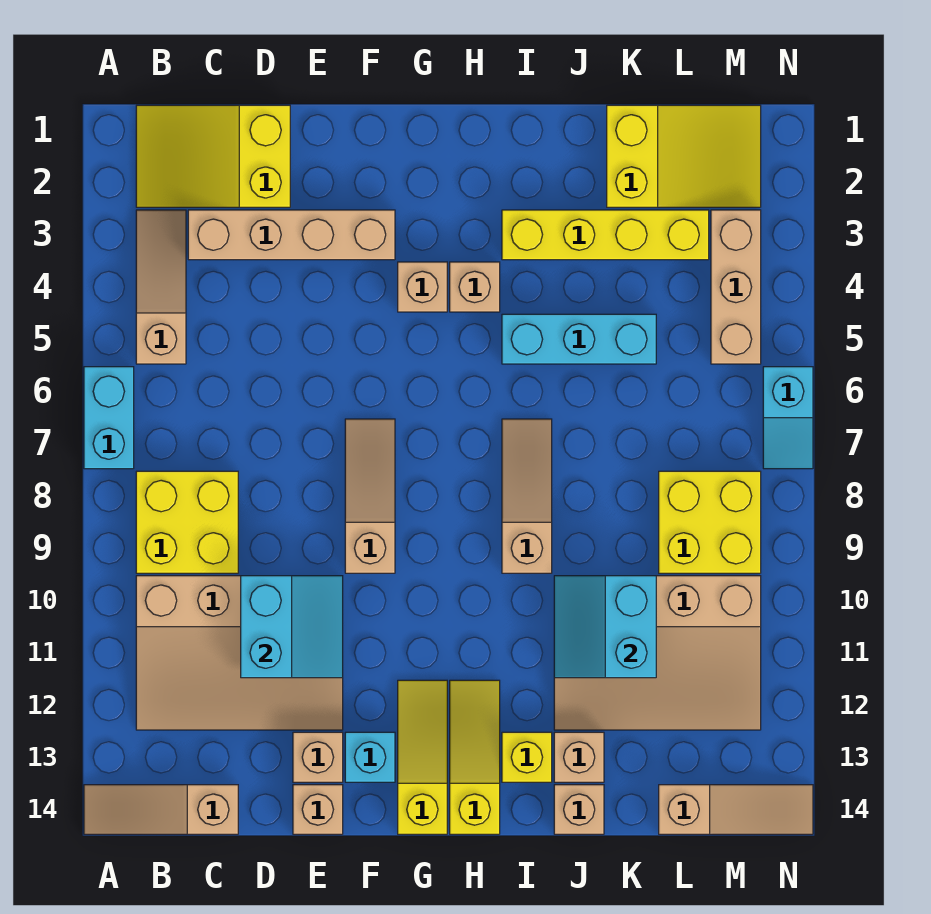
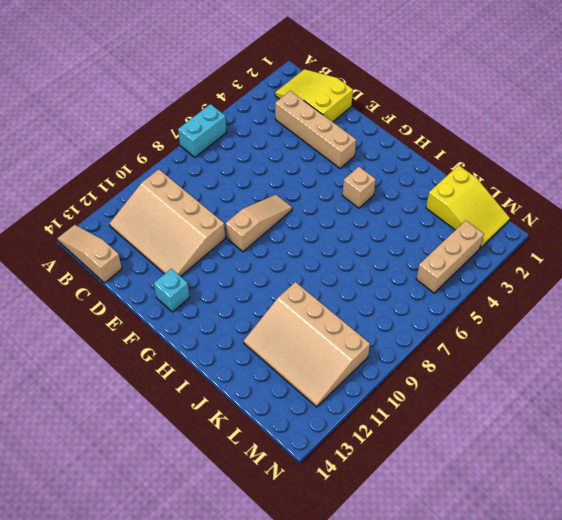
none -> tan slope B3:B5 level 1 top 5
none -> yellow brick B8:C9 level 1
none -> tan brick E13 level 1

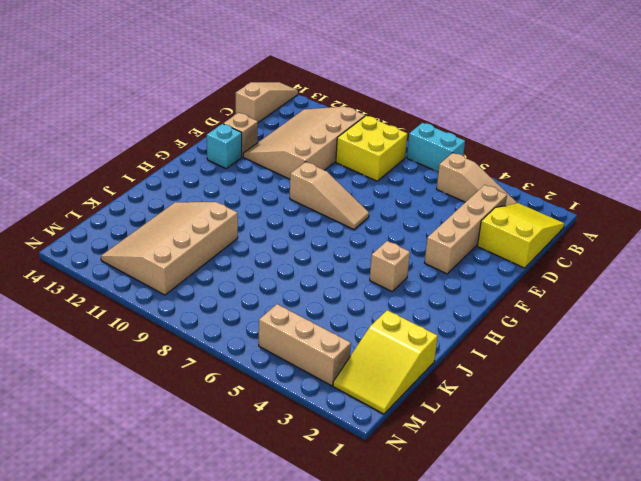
none -> tan brick E14 level 1
none -> tan brick G4 level 1
none -> yellow slope G12:G14 level 1 top 14

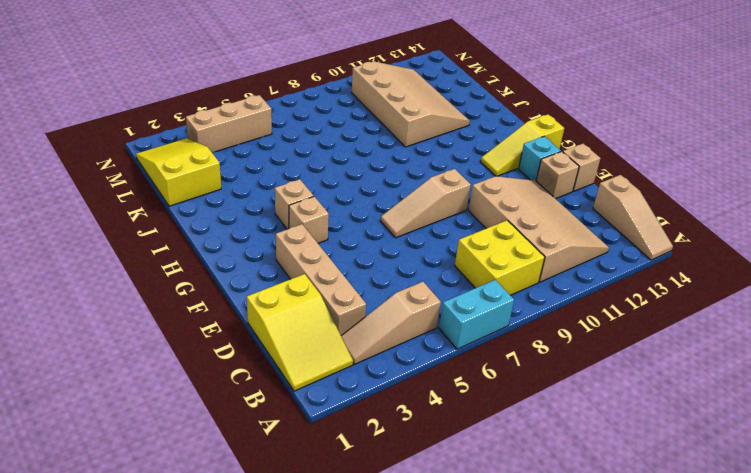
none -> yellow slope H12:H14 level 1 top 14
none -> yellow brick I3:L3 level 1
none -> cyan brick I5:K5 level 1

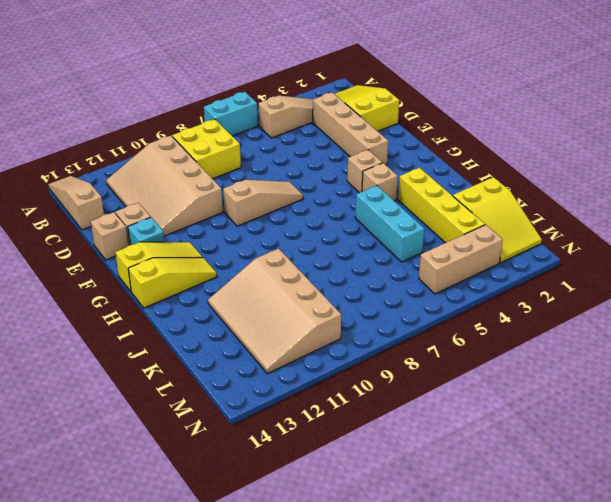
none -> tan slope I7:I9 level 1 top 9
none -> yellow brick I13 level 1
none -> tan brick J13 level 1

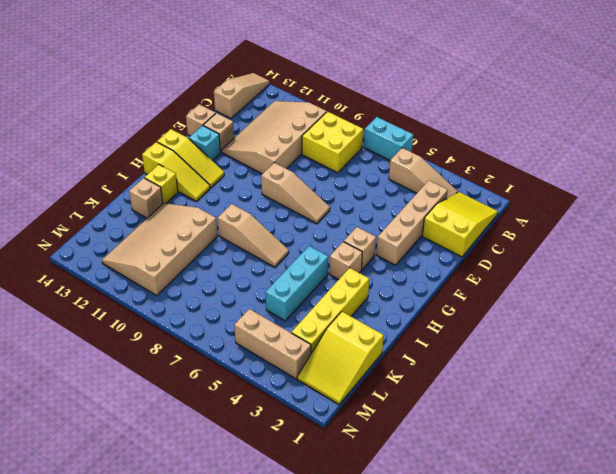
none -> tan brick J14 level 1
none -> yellow brick L8:M9 level 1
none -> tan slope L14:N14 level 1 top L

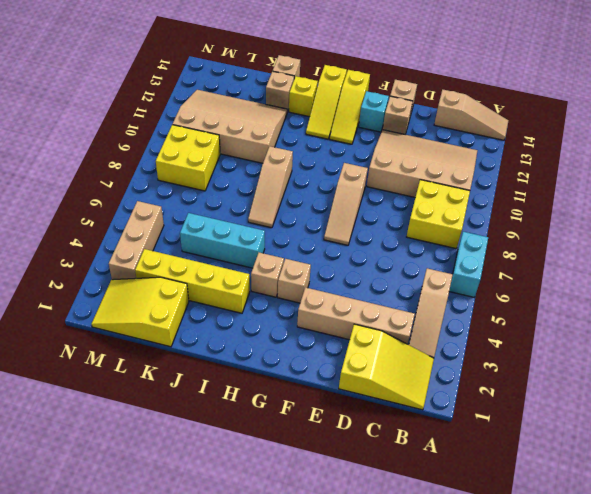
none -> tan slope L14:N14 level 1 top L
none -> cyan slope N6:N7 level 1 top 6
none -> cyan slope D10:E11 level 2 top D

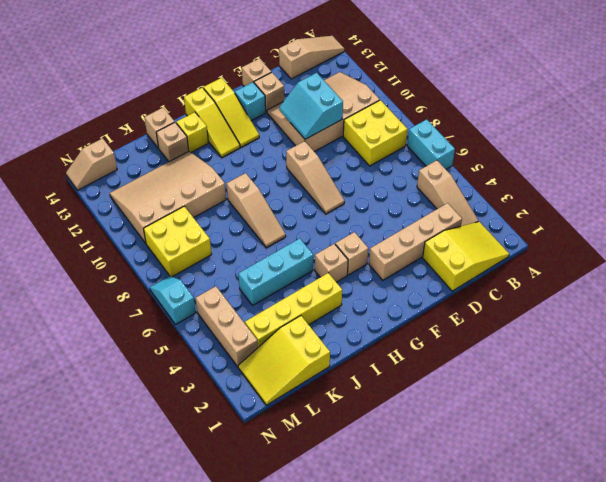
tan slope M14:N14 level 1 top M -> tan slope L14:N14 level 1 top L
none -> cyan slope J10:K11 level 2 top K

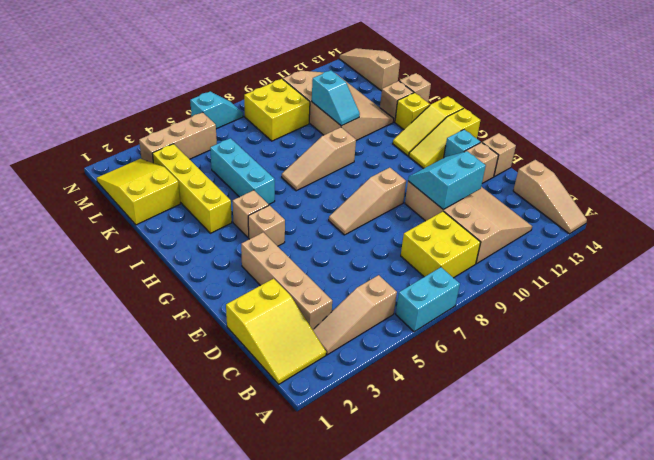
cyan slope J10:K10 level 2 top K -> cyan slope J10:K11 level 2 top K

